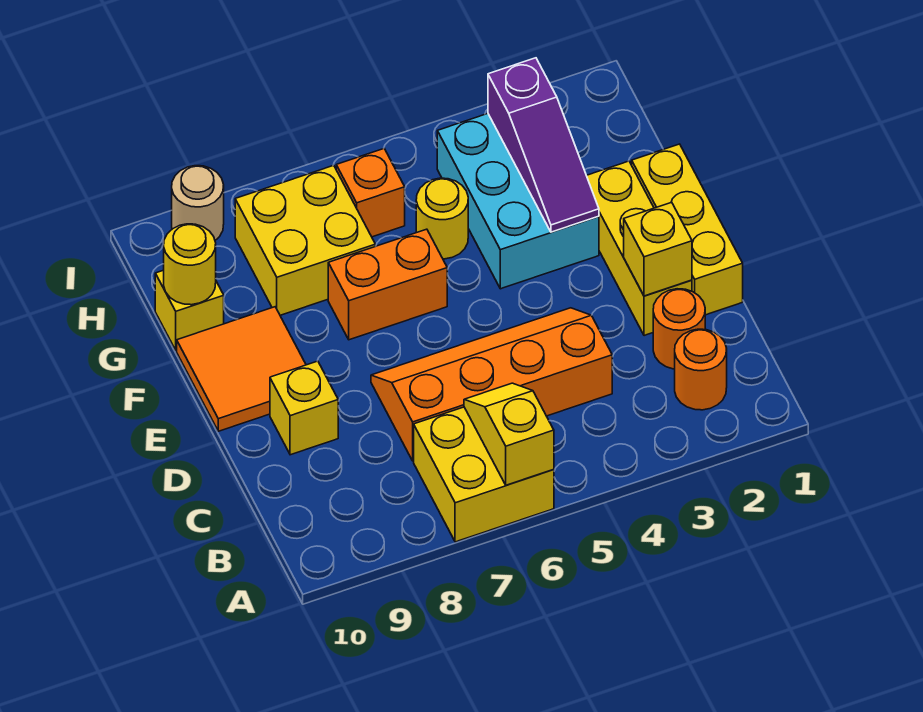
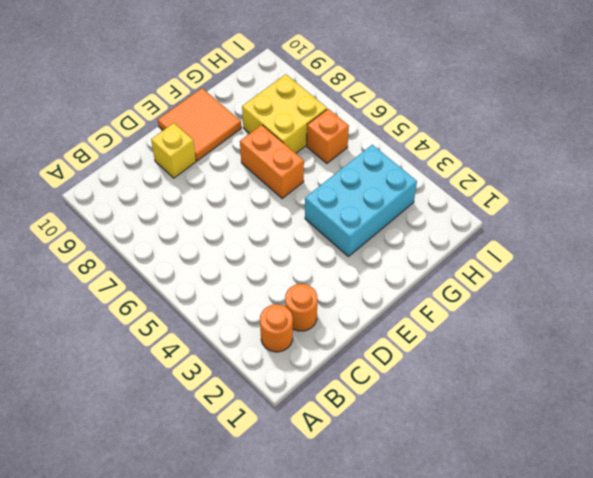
none -> yellow brick A6:B7 level 1
none -> orange slope C4:D7 level 1 top C
none -> yellow brick D1:F1 level 1

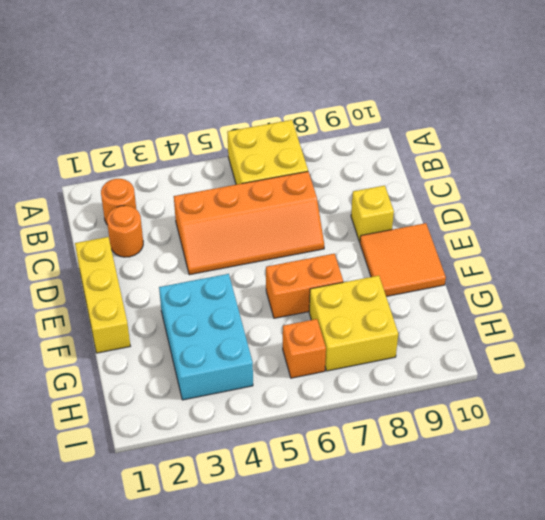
none -> yellow brick D2:F2 level 1
none -> yellow round brick G5 level 1
none -> yellow brick G10 level 1

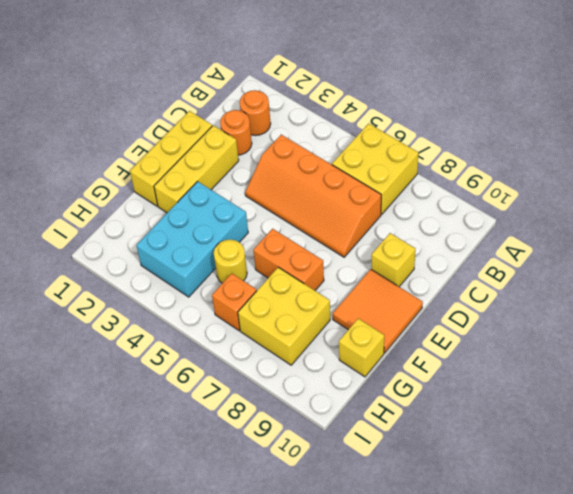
none -> tan round brick I9 level 1
none -> yellow slope A6:B6 level 2 top A
none -> yellow brick D2 level 2

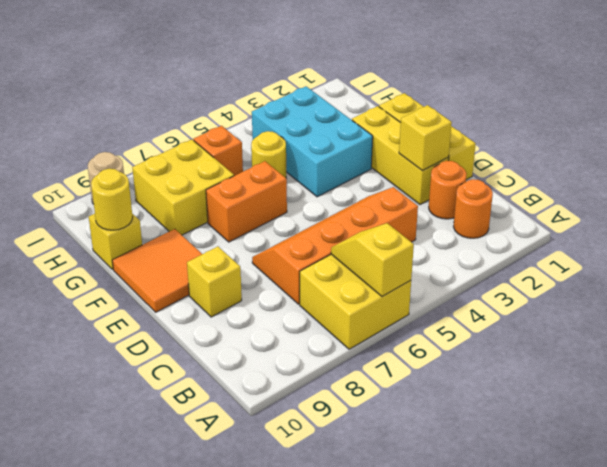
none -> purple slope F3:H3 level 2 top H

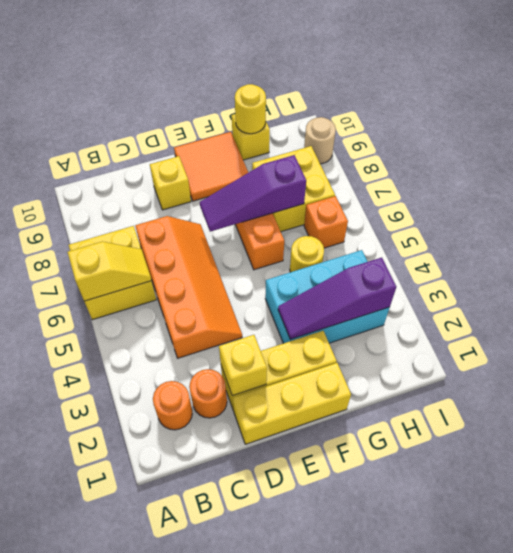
purple slope E7:G7 level 2 top G -> none

